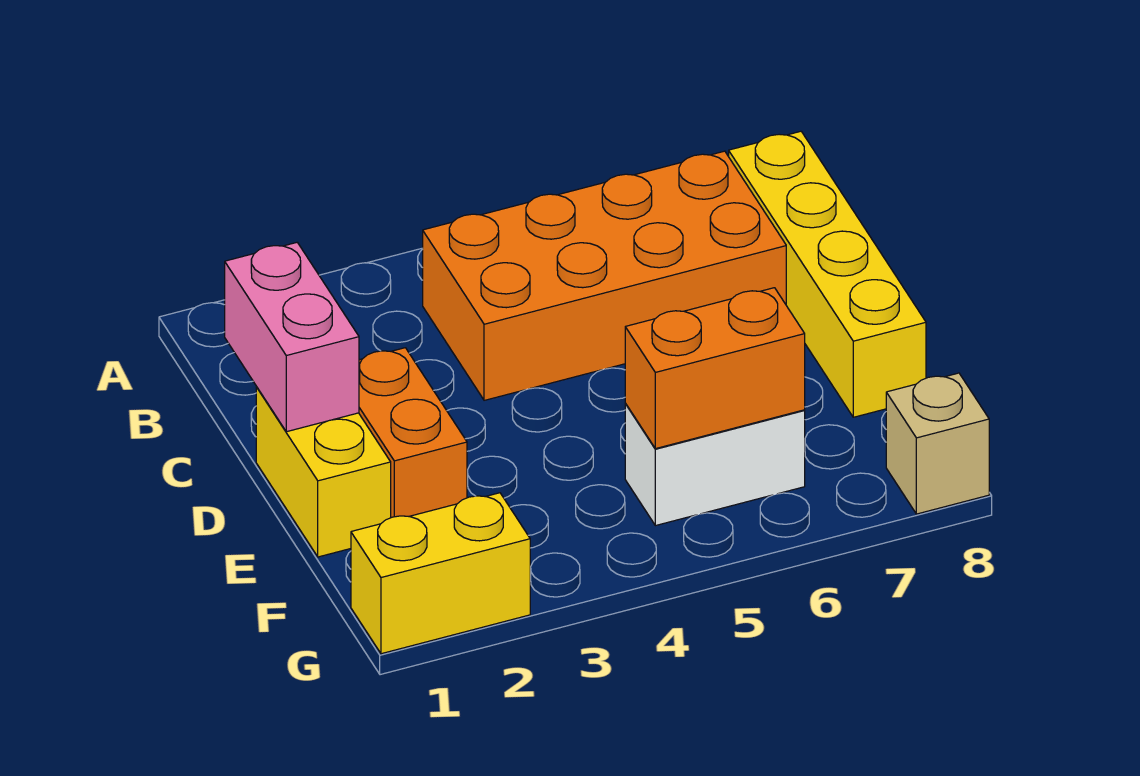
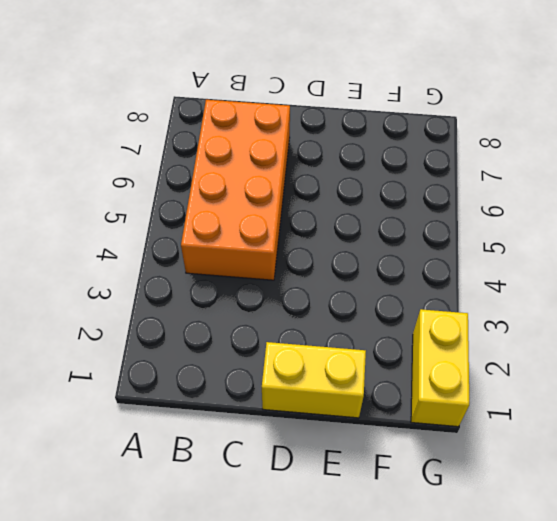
none -> yellow brick B8:E8 level 1
none -> orange brick D2:E2 level 1

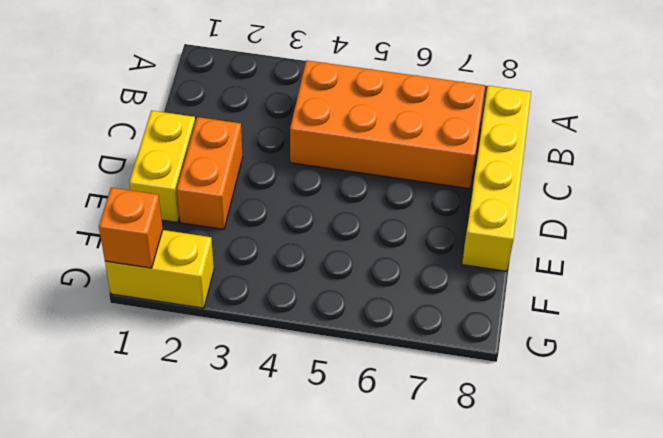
orange brick G1 level 2 -> none
none -> white brick F5:F6 level 1
none -> tan brick G8 level 1

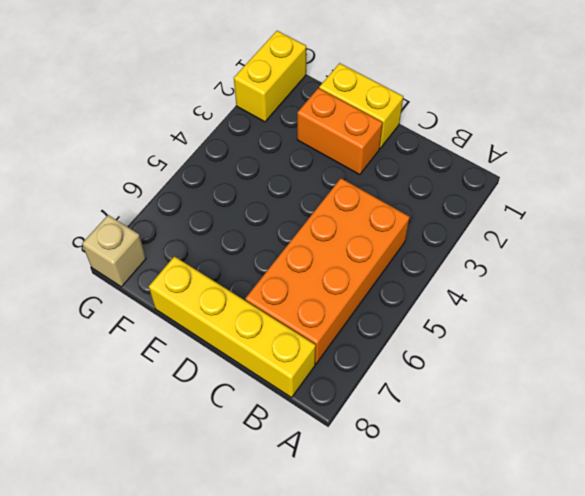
none -> white brick F5:F6 level 1
none -> pink brick C1:D1 level 2

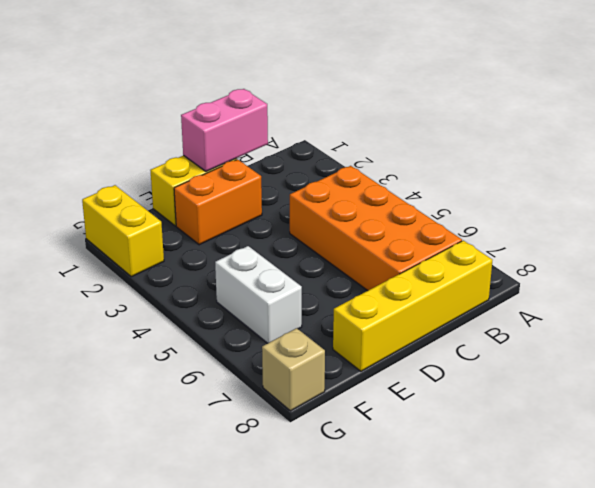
none -> orange brick F5:F6 level 2

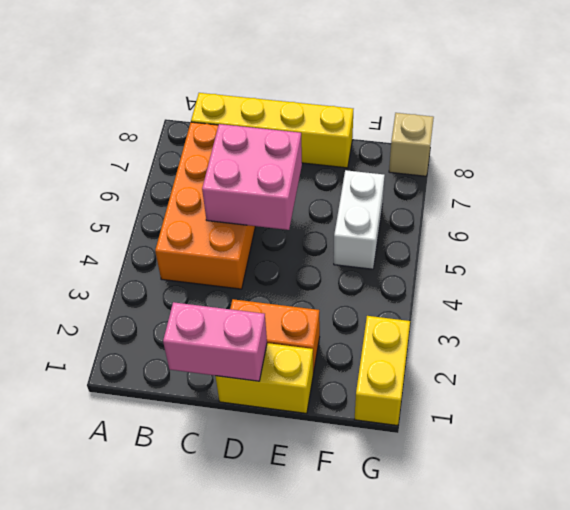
pink brick C5:D6 level 2 -> none
none -> orange brick F5:F6 level 2

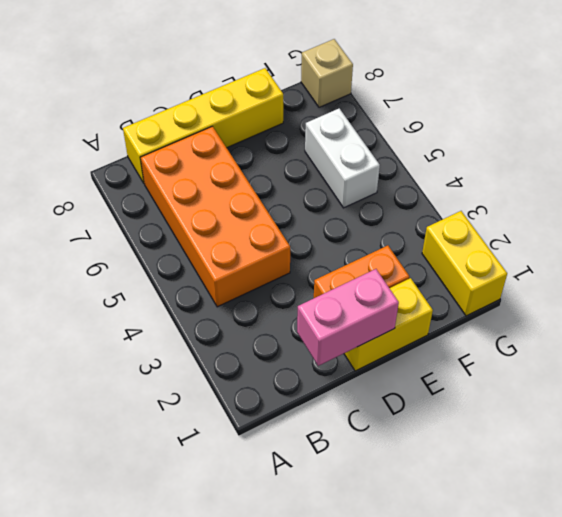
none -> orange brick F5:F6 level 2

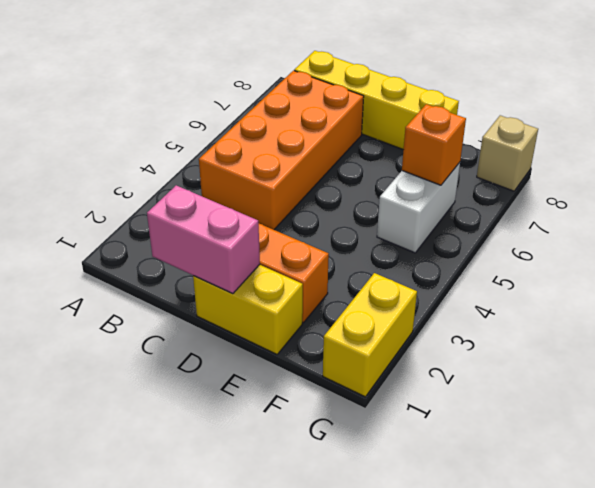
orange brick F6 level 2 -> orange brick F5:F6 level 2

